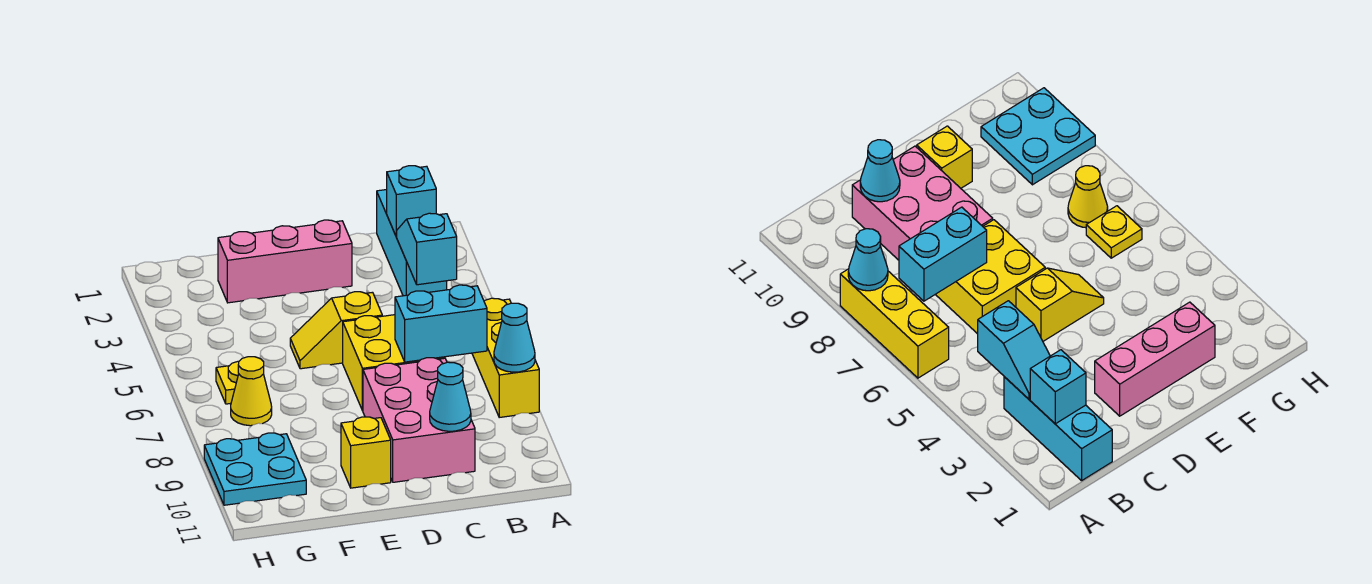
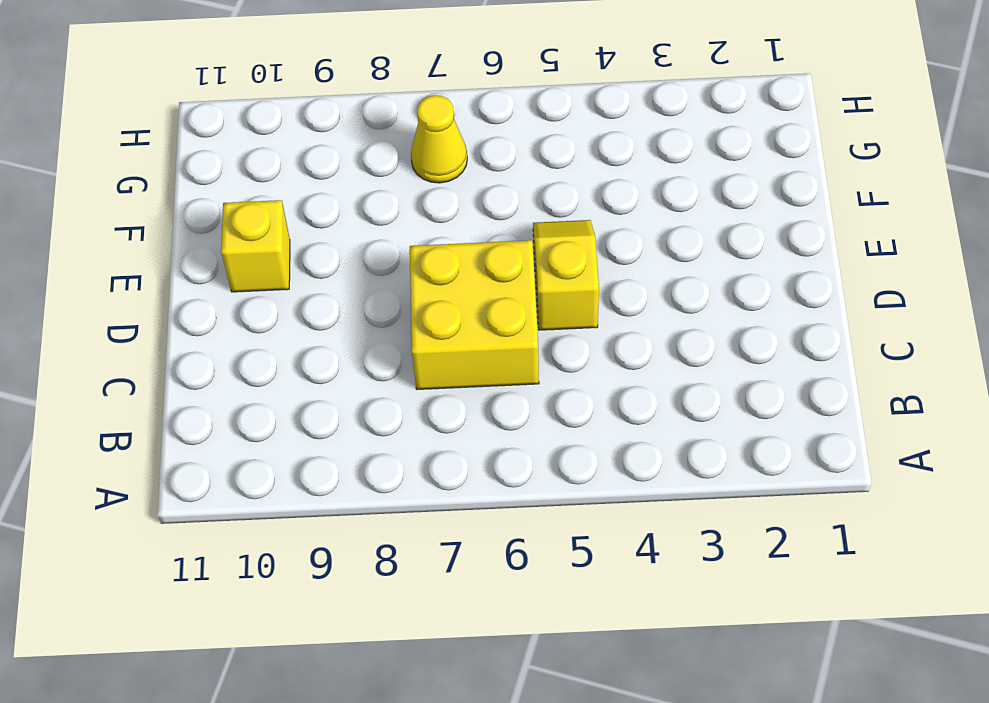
none -> yellow brick A6:A8 level 1
none -> cyan brick B1:B3 level 1
none -> pink brick C8:D10 level 1

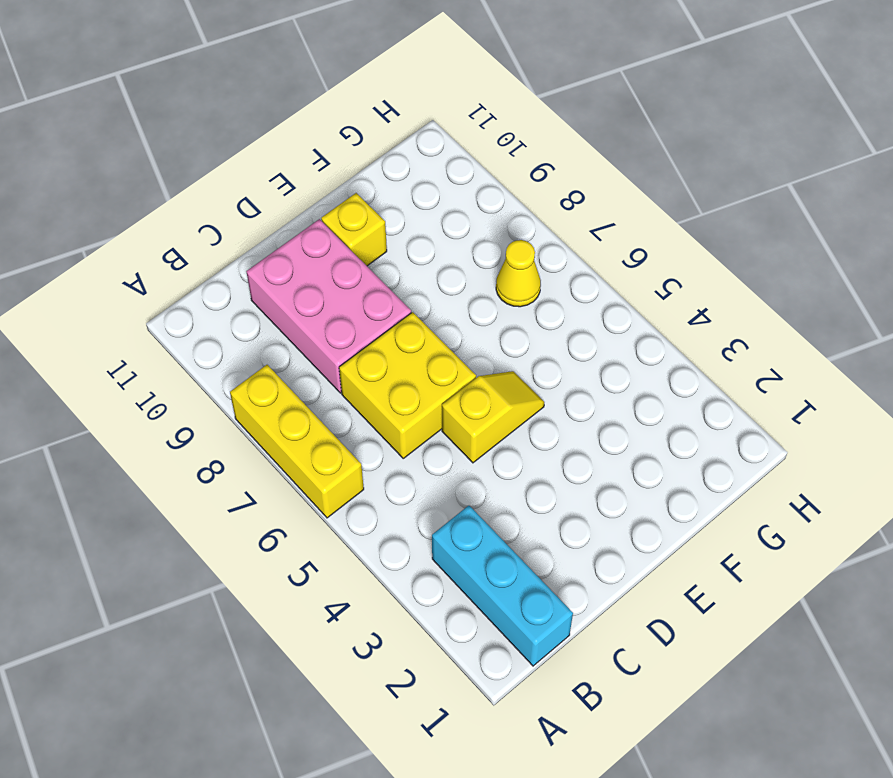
none -> pink brick D2:F2 level 1
none -> yellow plate G6 level 1
none -> cyan plate G9:H10 level 1

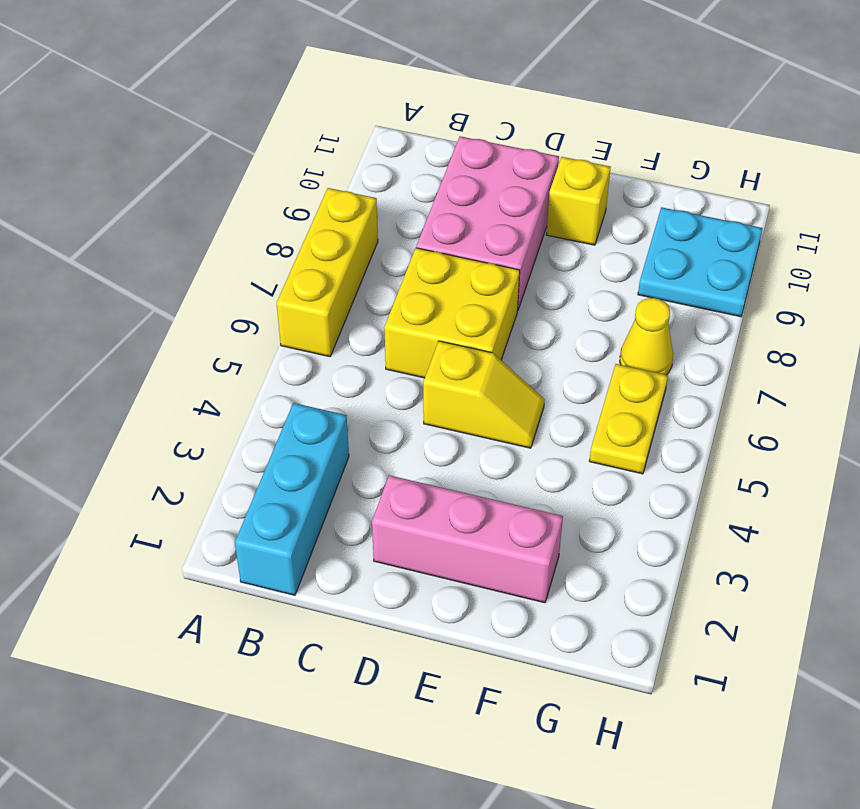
yellow plate G5:G6 level 1 -> yellow plate G6 level 1
none -> cyan cone A8 level 2
none -> cyan brick B2 level 2
none -> cyan slope B3:B4 level 2 top 4

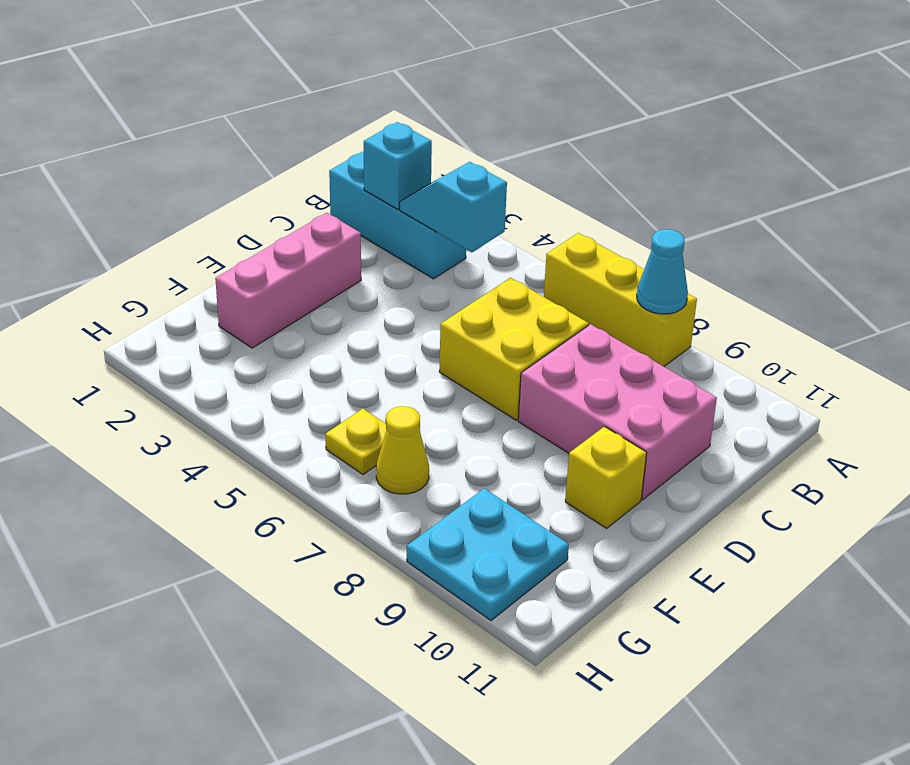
none -> yellow slope D5:E5 level 1 top D
none -> cyan brick B7:C7 level 2
none -> cyan cone C10 level 2

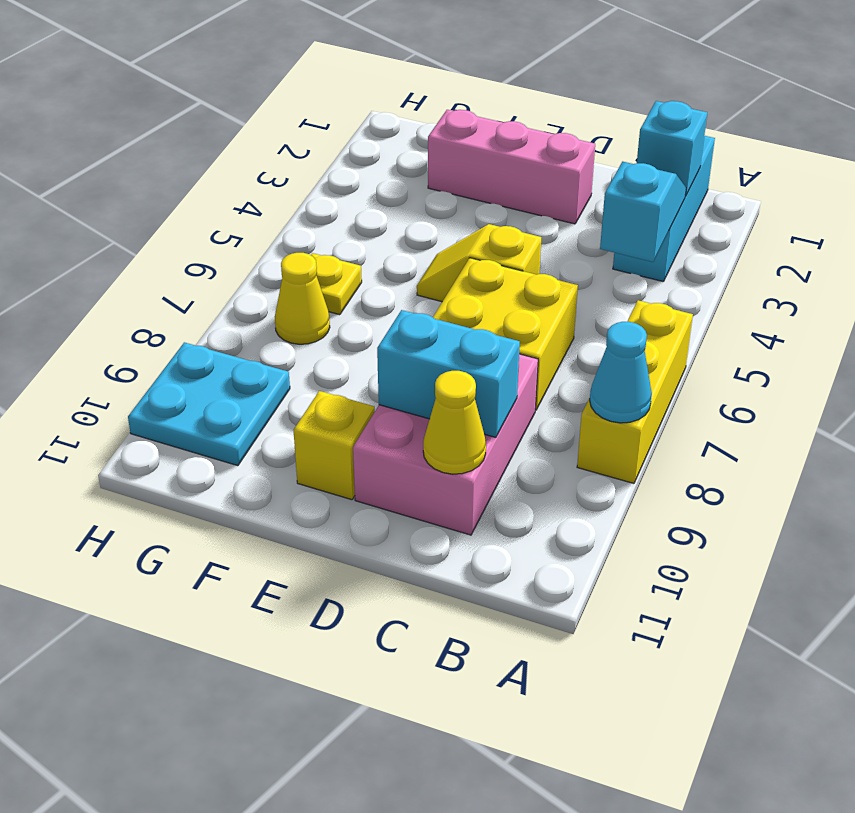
cyan brick C9:D9 level 2 -> cyan brick B7:C7 level 2
yellow cone C10 level 2 -> cyan cone C10 level 2

